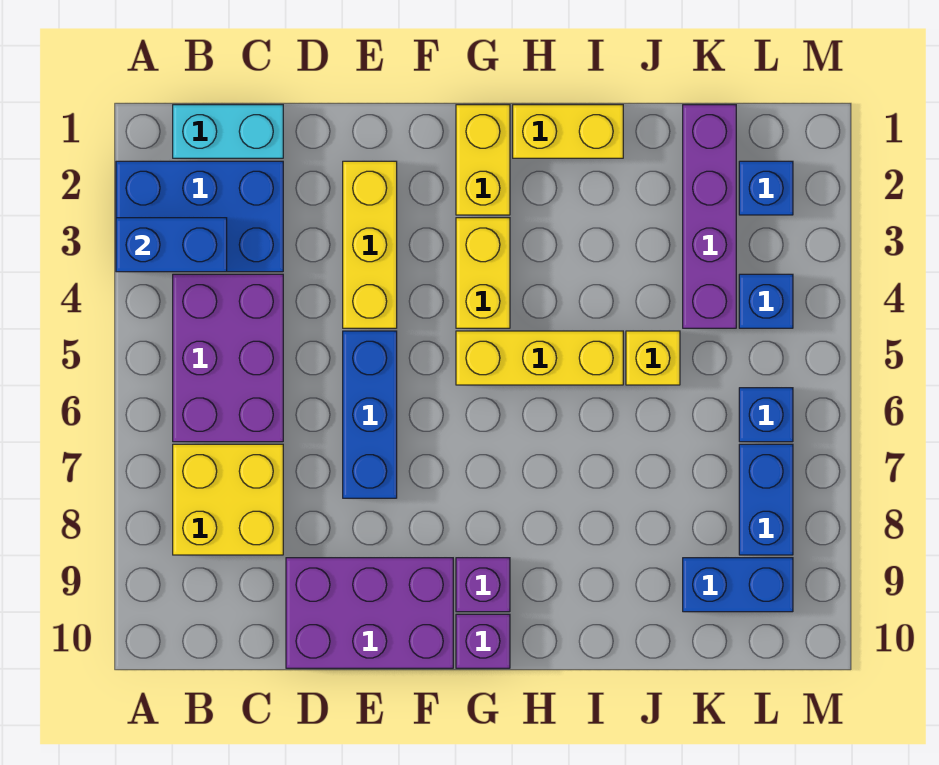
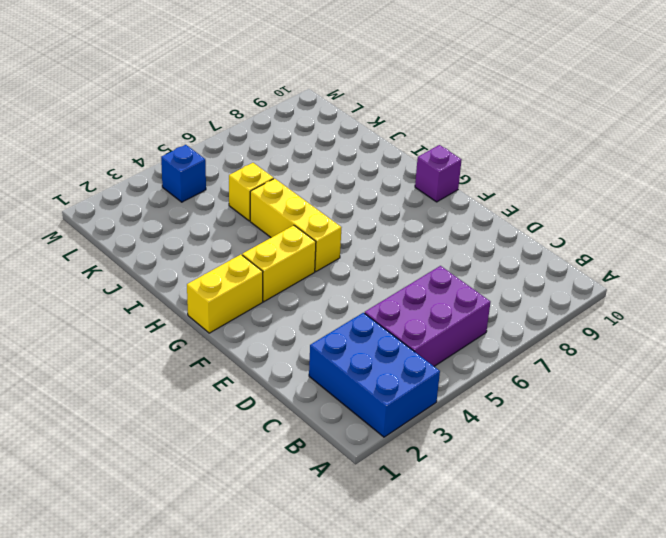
none -> cyan brick B1:C1 level 1
none -> yellow brick B7:C8 level 1
none -> purple brick D9:F10 level 1

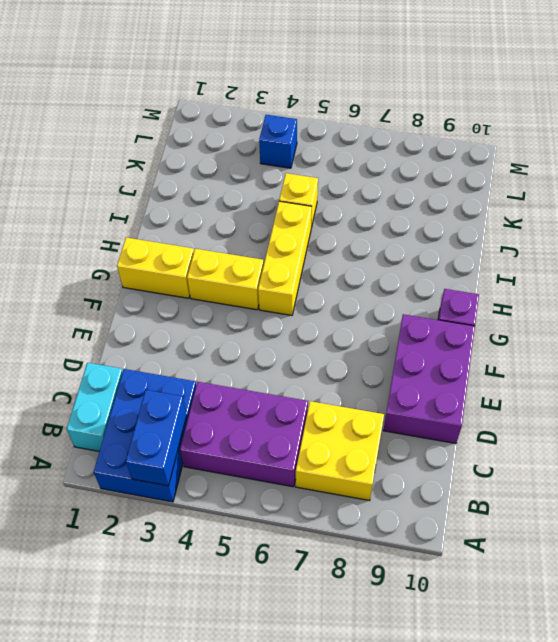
none -> yellow brick E2:E4 level 1
none -> blue brick E5:E7 level 1
none -> purple brick G9 level 1

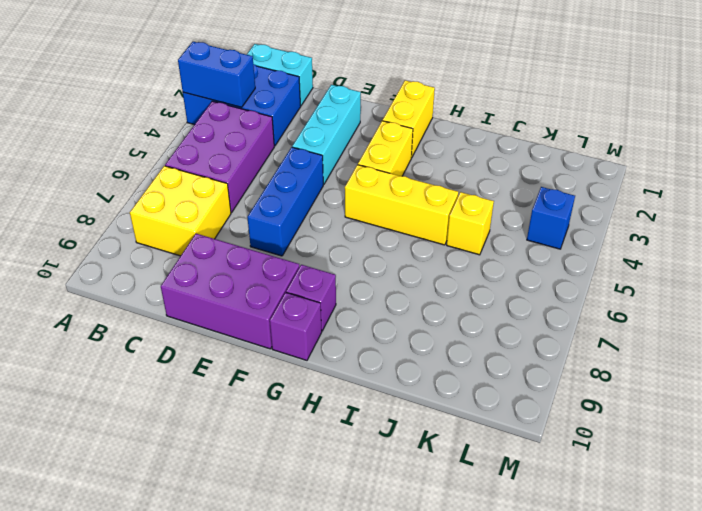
cyan brick E2:E4 level 1 -> yellow brick E2:E4 level 1
none -> yellow brick H1:I1 level 1
none -> purple brick K1:K4 level 1
none -> blue brick K9:L9 level 1

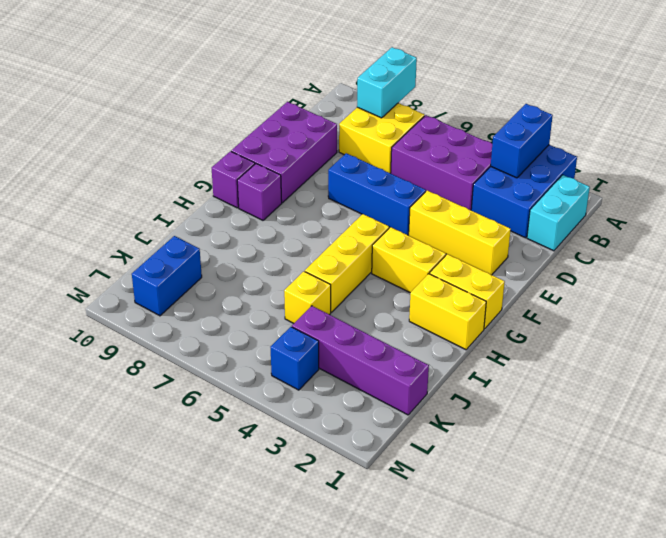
cyan brick A8:B8 level 2 -> none
yellow brick H1:H2 level 1 -> yellow brick H1:I1 level 1
none -> blue brick L2 level 1
none -> blue brick L6 level 1
none -> blue brick L7:L8 level 1

